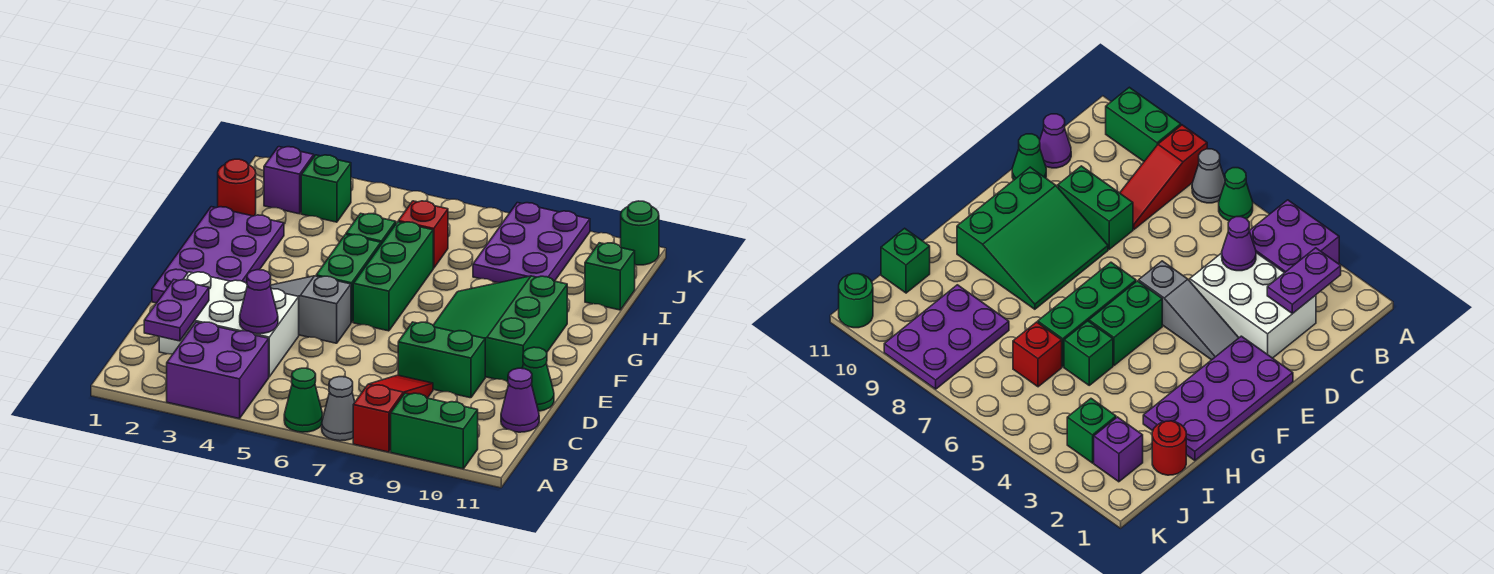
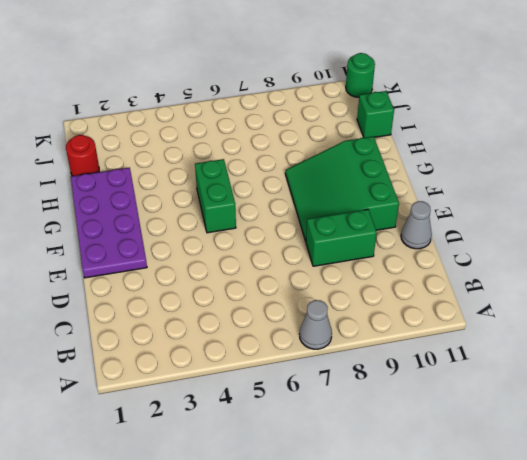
grey cone D11 level 1 -> green cone D11 level 1
none -> purple brick A3:B4 level 1
none -> green cone A6 level 1
none -> red slope A8:C8 level 1 top A

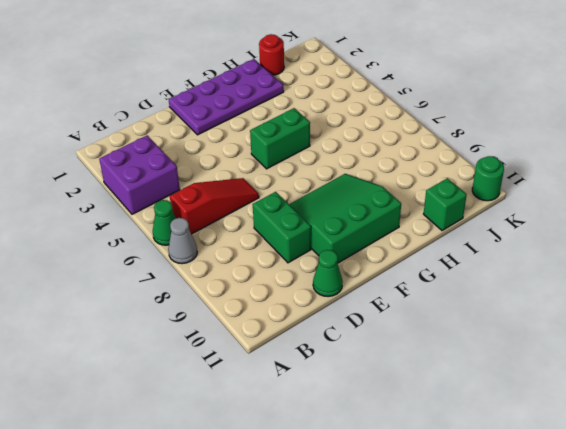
red slope B6:D6 level 1 top B -> red slope A8:C8 level 1 top A
none -> green brick A9:A10 level 1
none -> white brick C2:D4 level 1
none -> purple cone C11 level 1

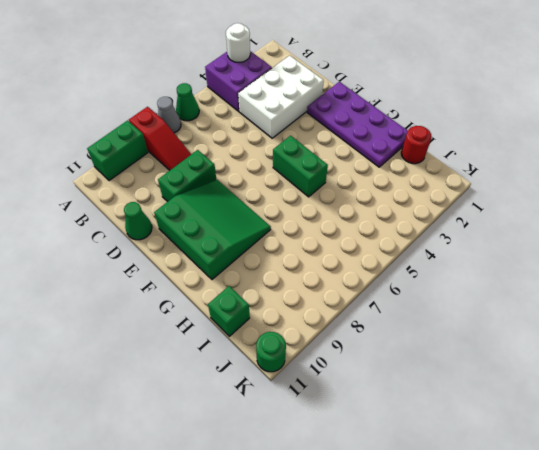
white round brick A3 level 2 -> none
none -> purple cone C11 level 1
none -> grey slope E3:E5 level 1 top 5
none -> green brick F6:H6 level 1

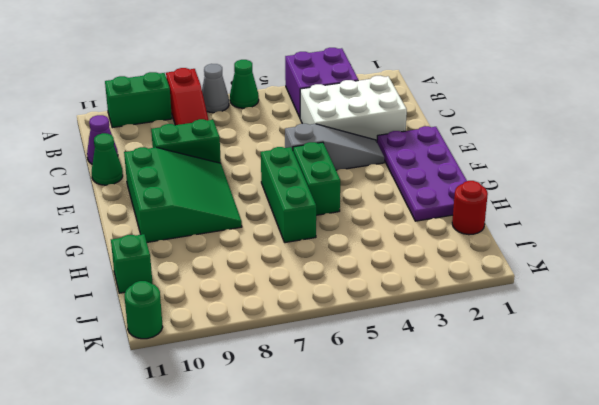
none -> green brick H5 level 1
none -> red brick I6 level 1
none -> purple plate I8:K9 level 1

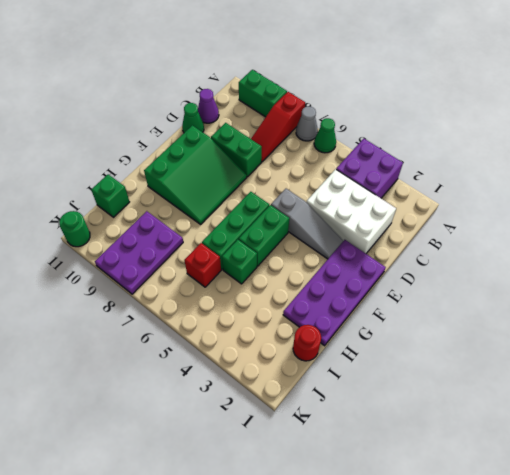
none -> purple brick J2 level 1
none -> green brick J3 level 1
none -> purple plate B2:C2 level 2

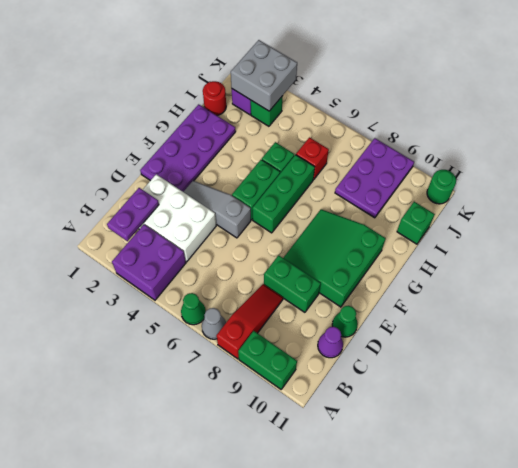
grey brick J2:K3 level 2 -> none
none -> purple cone C4 level 2

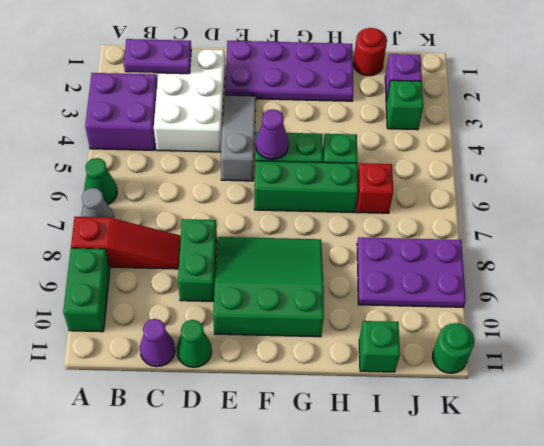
purple cone F5 level 2 -> purple cone C4 level 2

